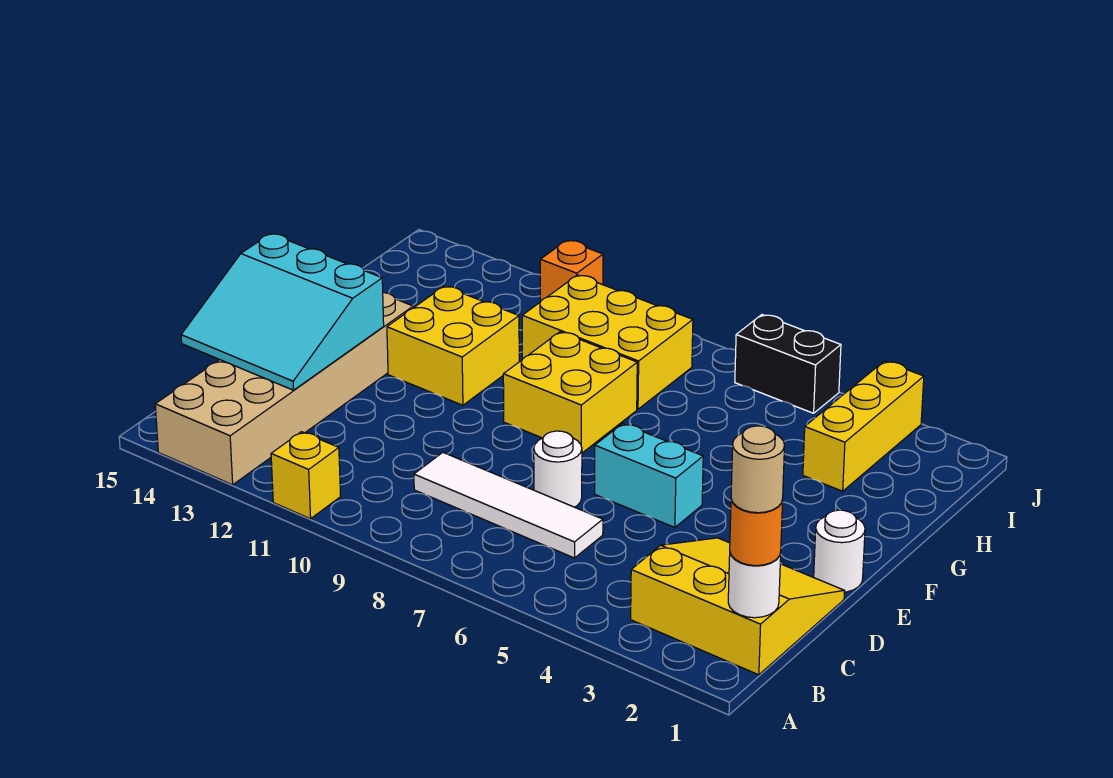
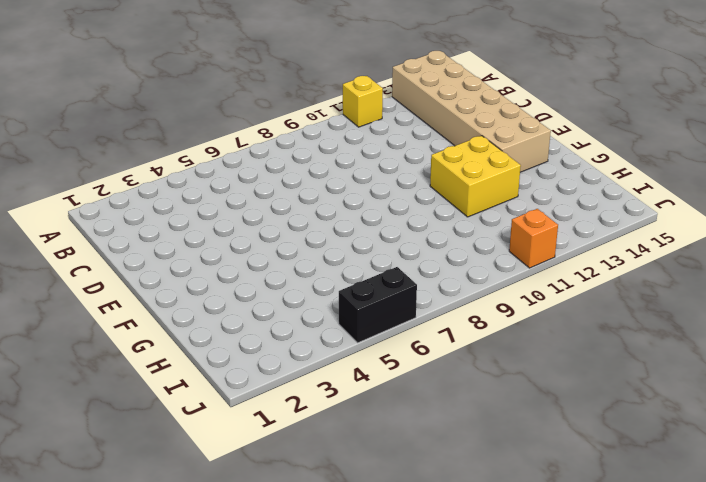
none -> yellow slope B1:D3 level 1 top B
none -> white tile C6:C9 level 1
none -> white round brick D7 level 1

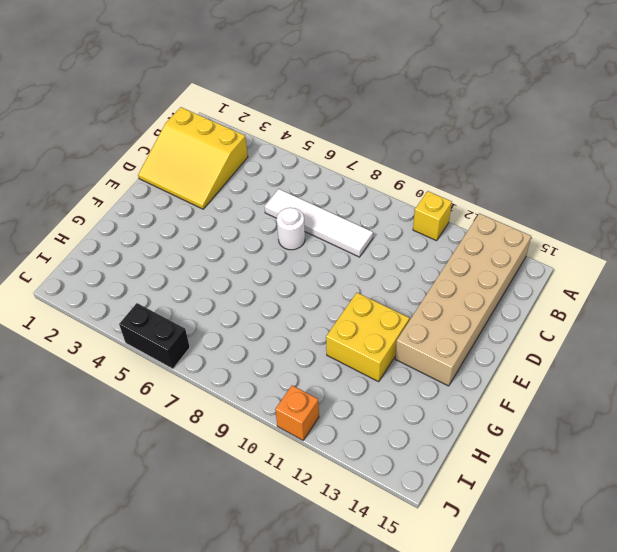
none -> white round brick E1 level 1
none -> cyan brick E5:E6 level 1
none -> yellow brick F8:G9 level 1

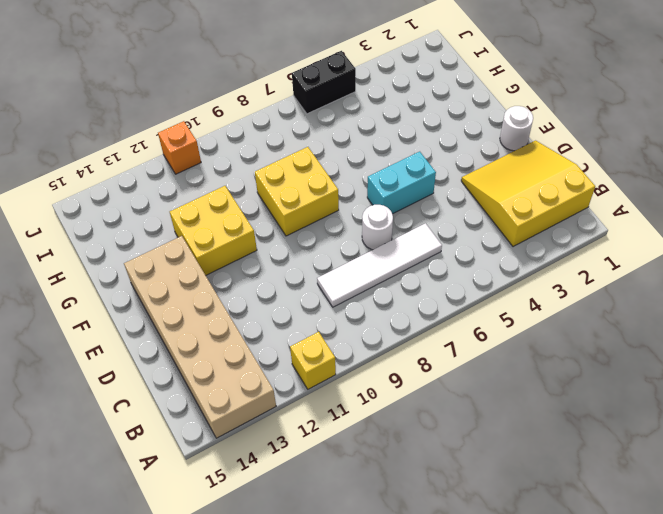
none -> yellow brick H3:J3 level 1
none -> yellow brick H8:I10 level 1
none -> white round brick B1 level 2

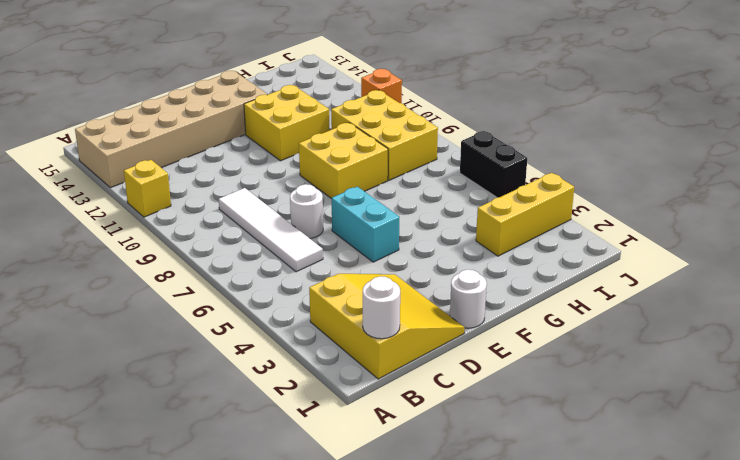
none -> cyan slope C13:E15 level 2 top E
none -> orange round brick B1 level 3
none -> tan round brick B1 level 4

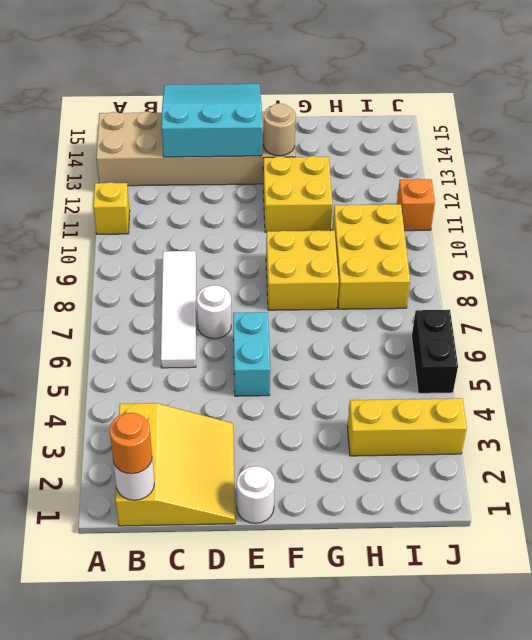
cyan slope C13:E15 level 2 top 13 -> cyan slope C13:E15 level 2 top E
tan round brick F13 level 2 -> tan round brick B1 level 4

